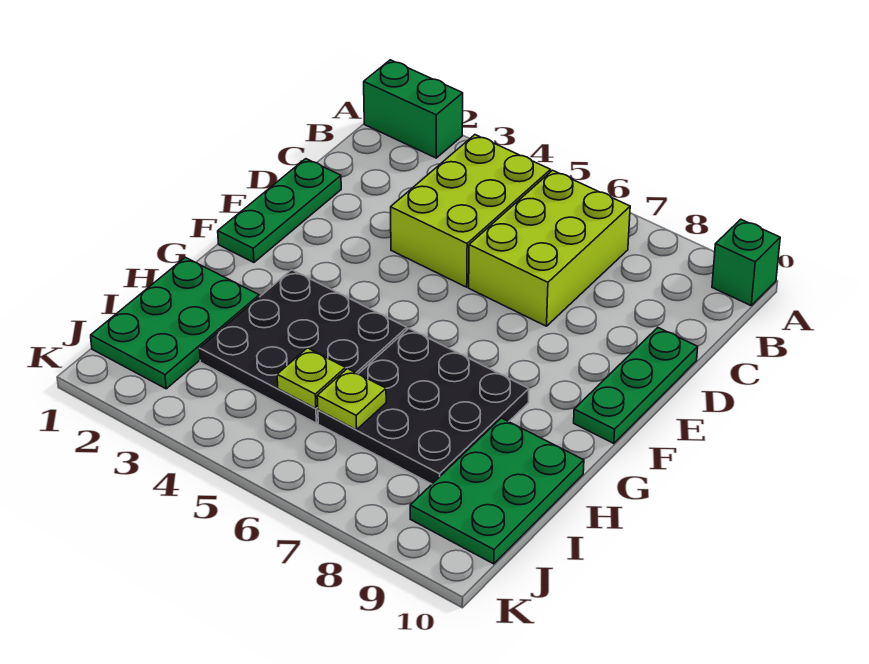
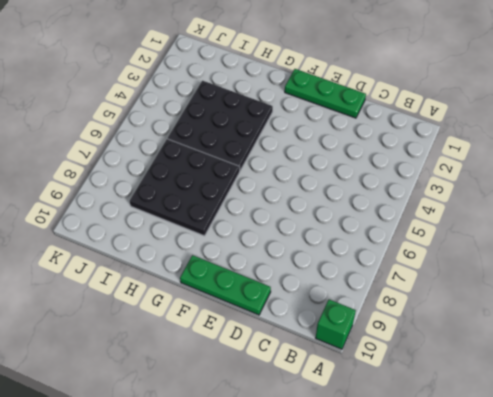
none -> green brick A1:A2 level 1
none -> lime brick B4:D5 level 1
none -> lime brick B6:D7 level 1

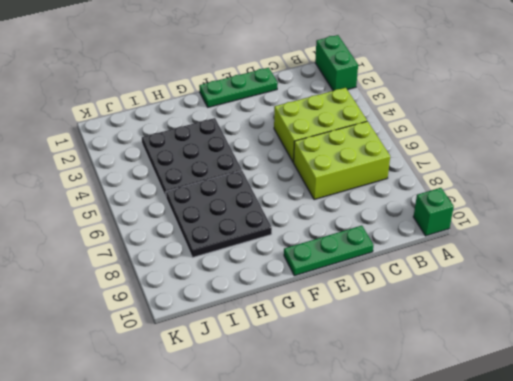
none -> green plate H1:J2 level 1
none -> green plate H9:J10 level 1
none -> lime plate I5 level 2

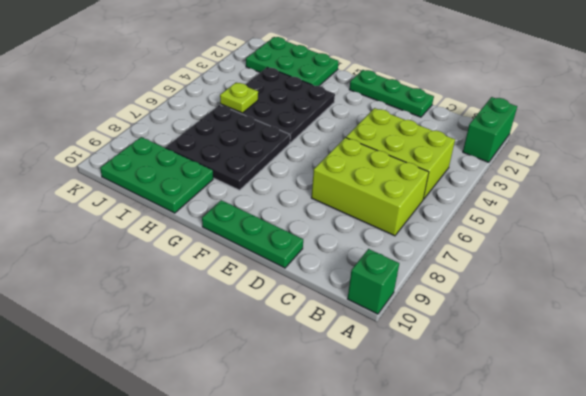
none -> lime plate I6 level 2

